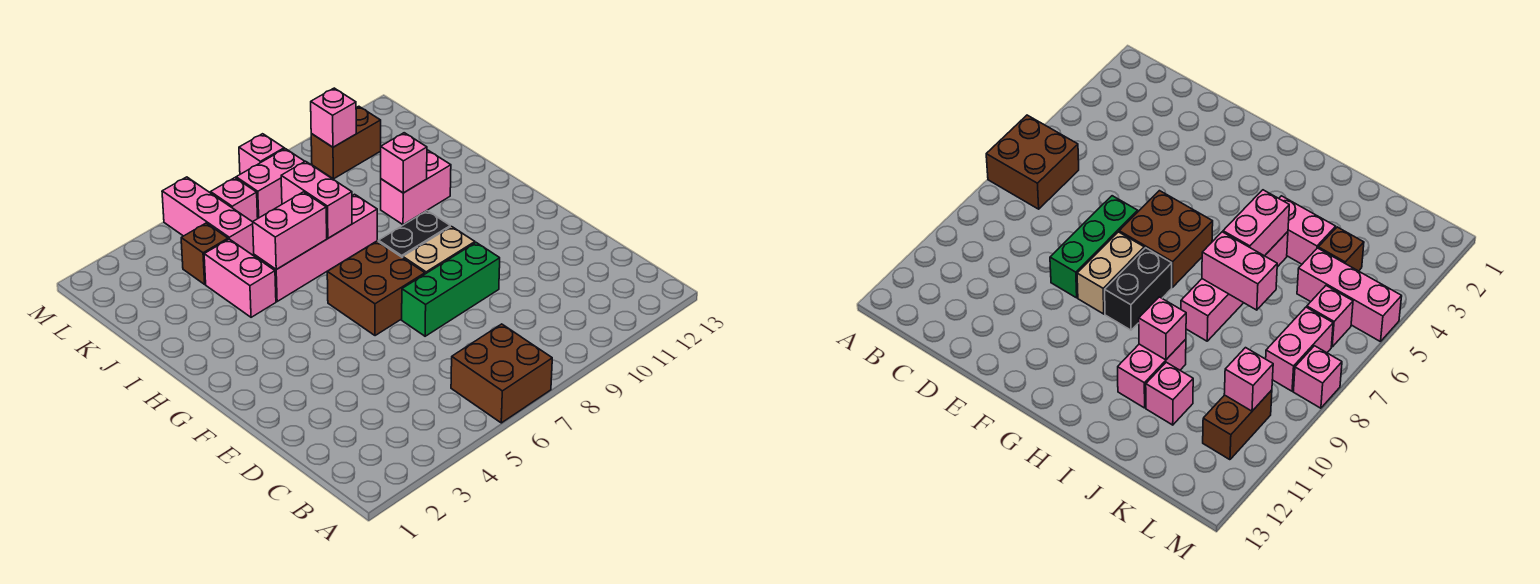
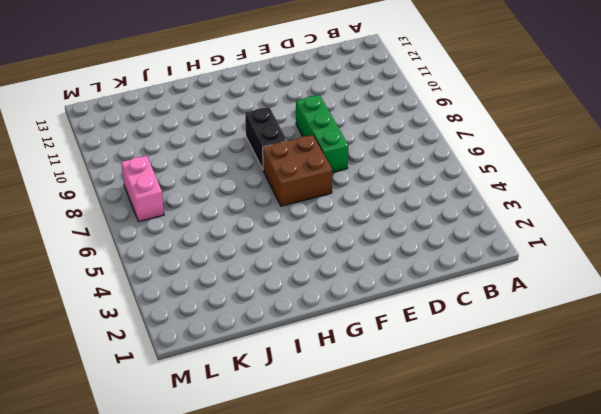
none -> brown brick A6:B7 level 1
none -> tan brick F8:F9 level 1
none -> pink brick I4:J4 level 1

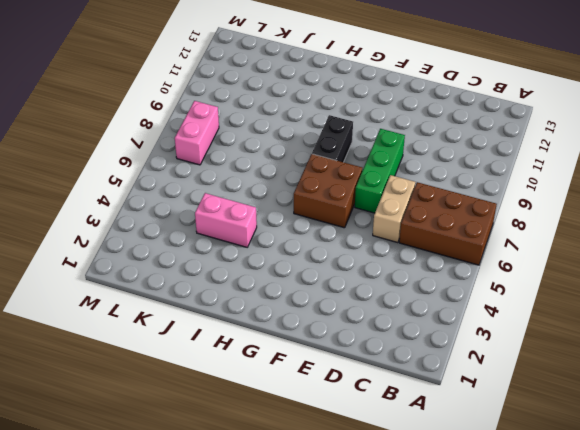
brown brick A6:C7 level 1 -> brown brick A6:B7 level 1
tan brick D6:D7 level 1 -> tan brick F8:F9 level 1
none -> pink brick I5:I8 level 1
none -> pink brick I10:I11 level 1
none -> pink brick J11 level 1

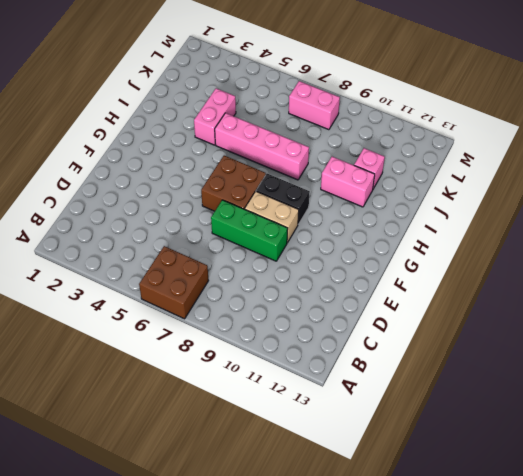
none -> brown brick K4 level 1
none -> pink brick K5:M5 level 1
none -> pink brick L6 level 1

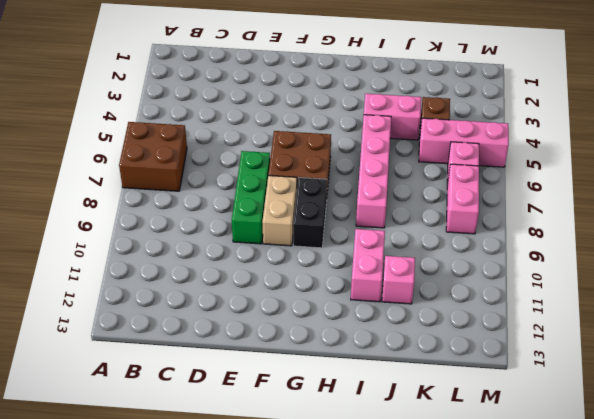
none -> brown brick L10:L11 level 1
none -> pink brick M8 level 1
none -> pink brick I5:I6 level 2

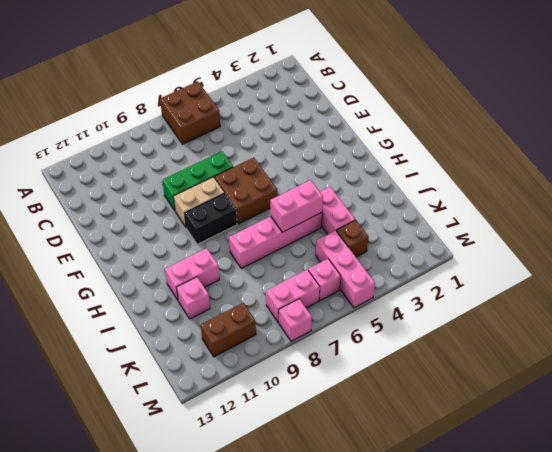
none -> pink brick I7:J7 level 2
none -> pink brick I10 level 2
none -> pink brick L10 level 2

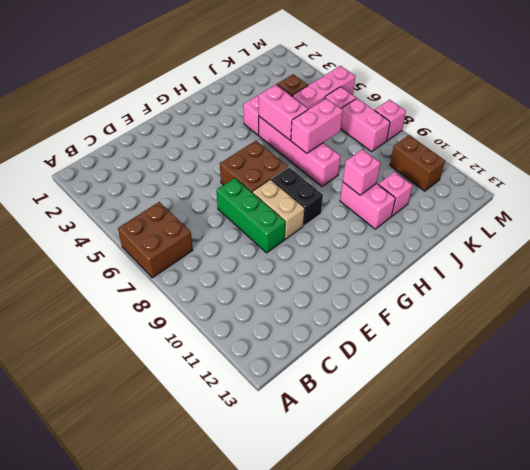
none -> pink brick L10 level 2

